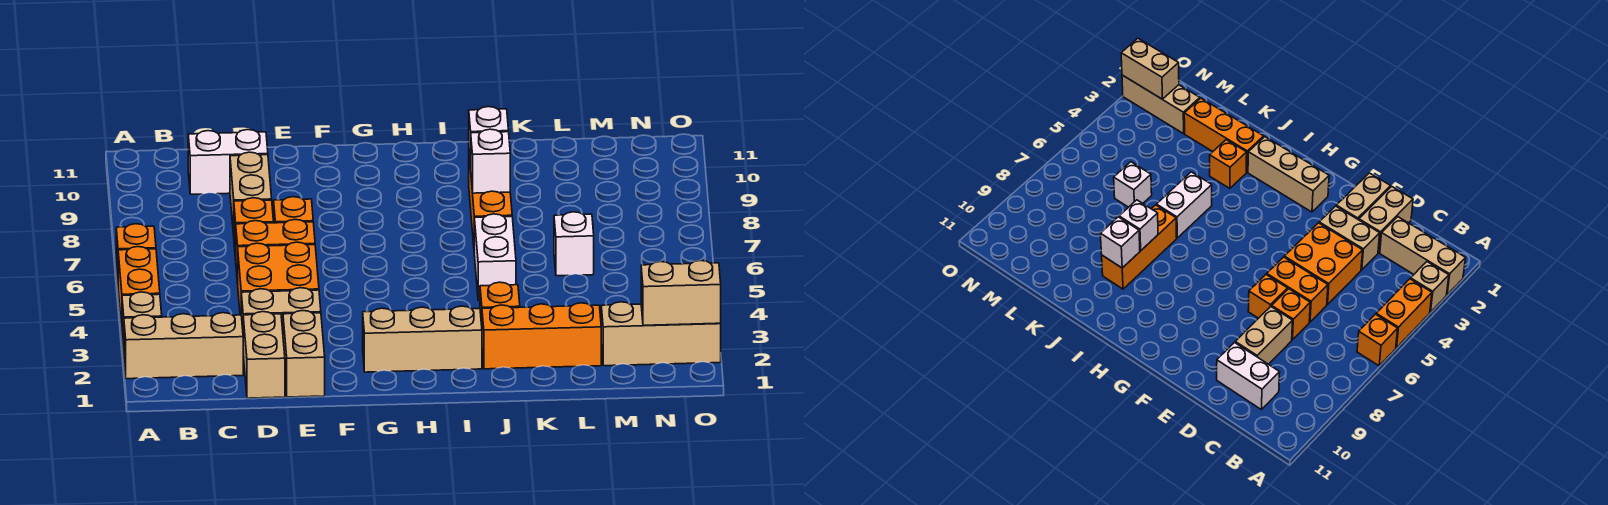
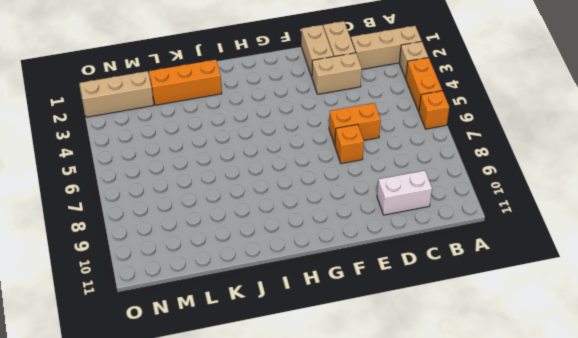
none -> orange brick D4:E5 level 1
none -> orange brick D7 level 1
none -> tan brick D8:D9 level 1

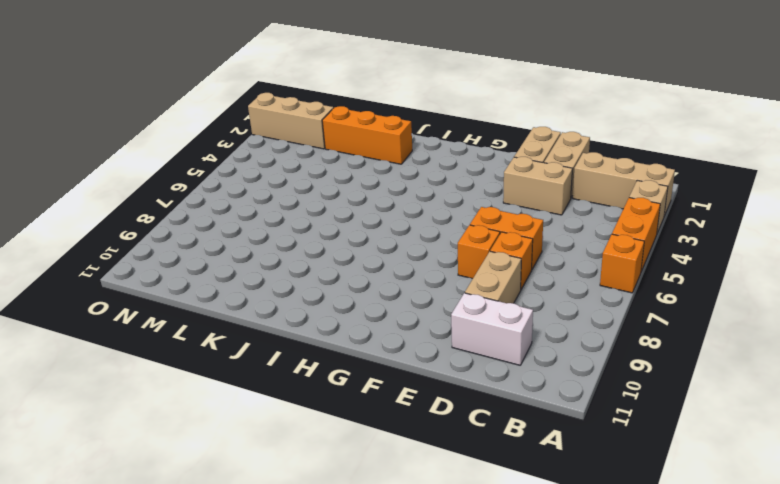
none -> orange brick D4:E5 level 1
none -> tan brick G2:I2 level 1
none -> orange brick J3 level 1

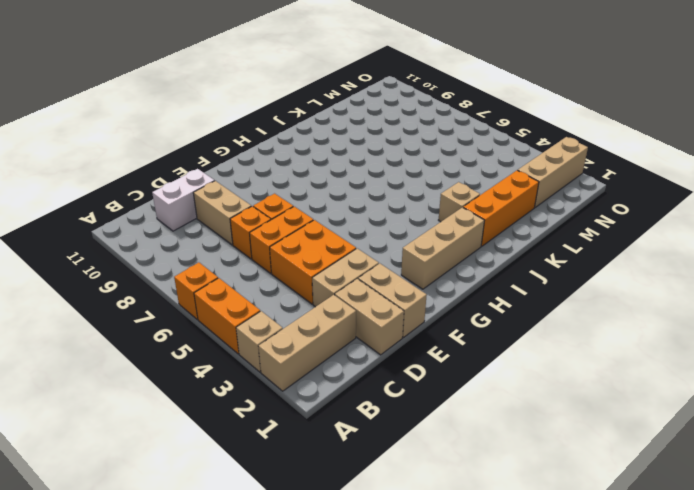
tan brick J3 level 1 -> orange brick J3 level 1
none -> white brick J5:J6 level 1
none -> orange brick J7:J9 level 1
none -> white brick L6 level 1

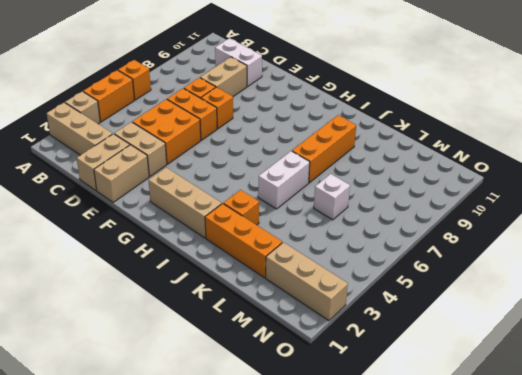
none -> white brick J8 level 2
none -> white brick J9 level 2
none -> tan brick N2:O2 level 2

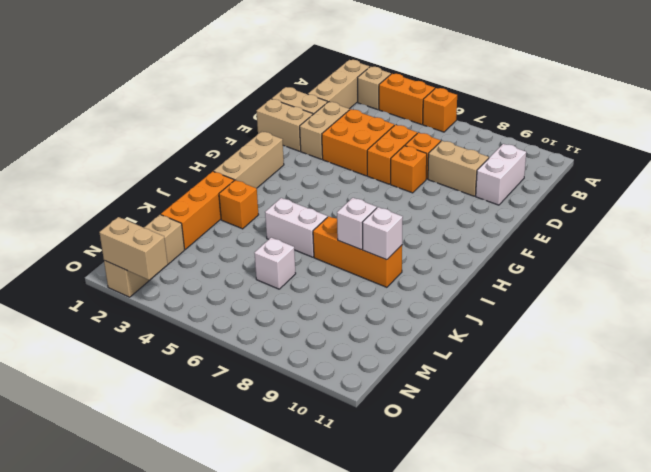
tan brick O2:O3 level 2 -> tan brick N2:O2 level 2

